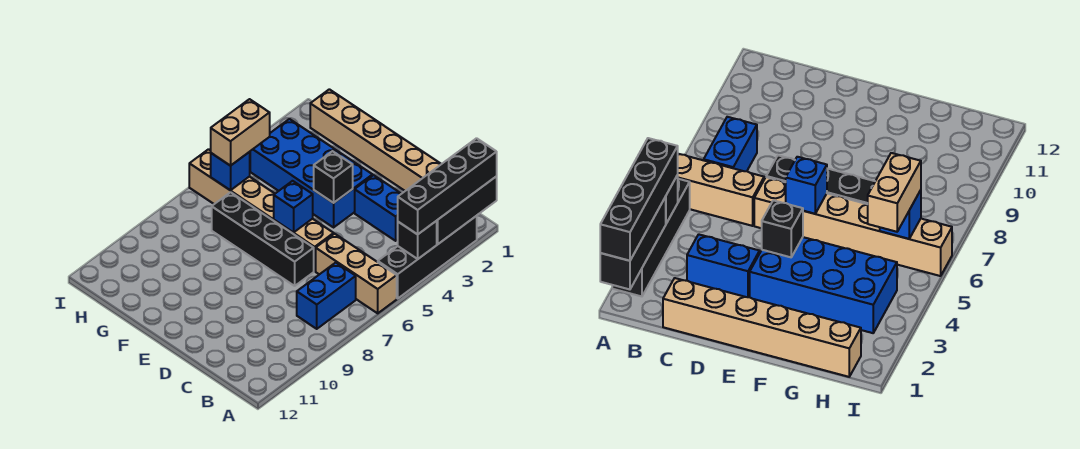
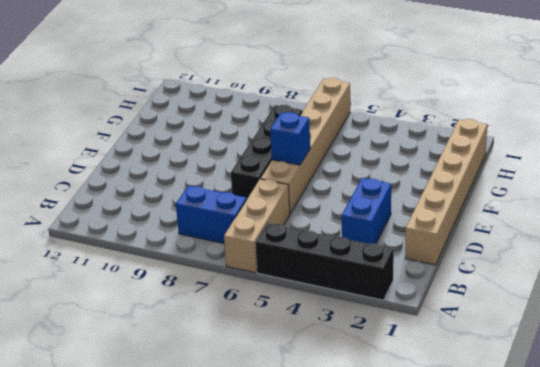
none -> blue brick E3:H4 level 1
none -> black brick A1:A3 level 2
none -> black brick A4 level 2

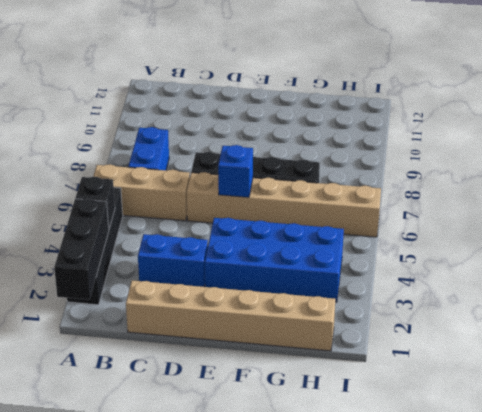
none -> black brick E4 level 2
none -> blue brick H6 level 2
none -> black brick A1:A4 level 3

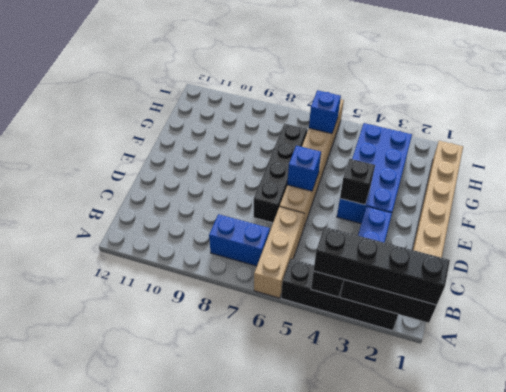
none -> tan brick H5:H6 level 3

